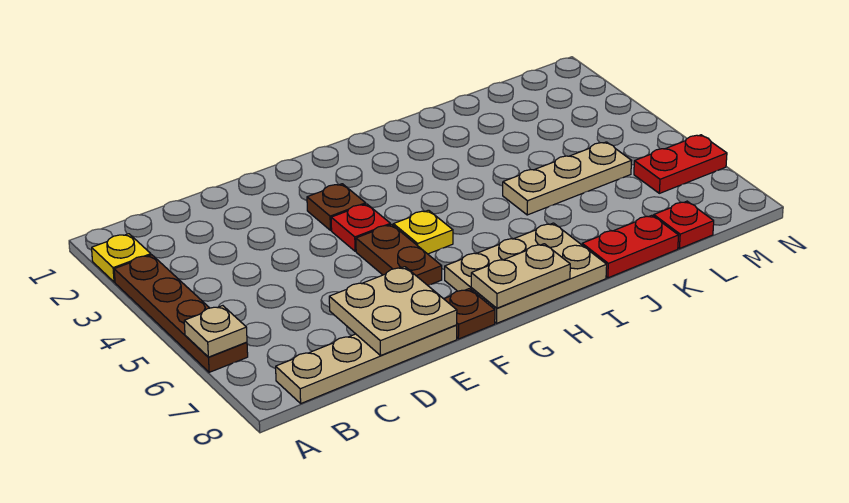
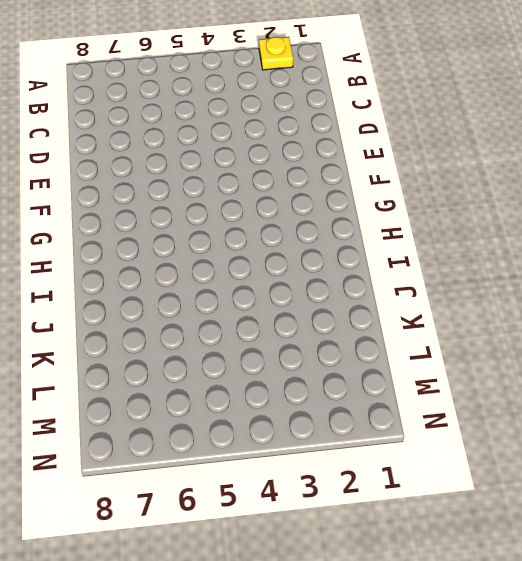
none -> brown plate A3:A6 level 1
none -> tan plate B8:E8 level 1
none -> brown plate F3 level 1

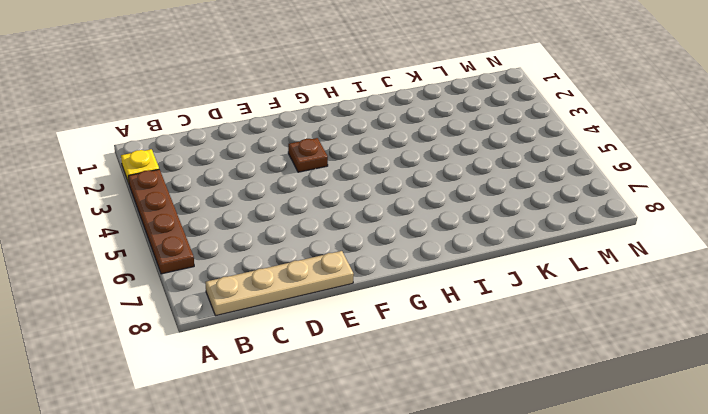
none -> red plate F4 level 1
none -> brown plate F5:F6 level 1
none -> brown plate F8 level 1

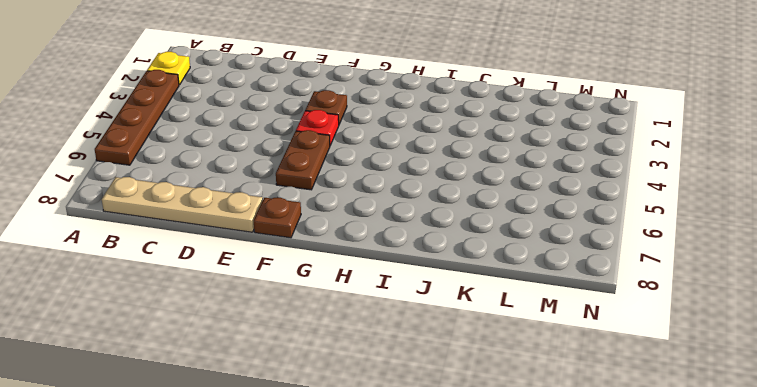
none -> yellow plate G5 level 1
none -> tan plate G7:I8 level 1
none -> tan plate J5:L5 level 1

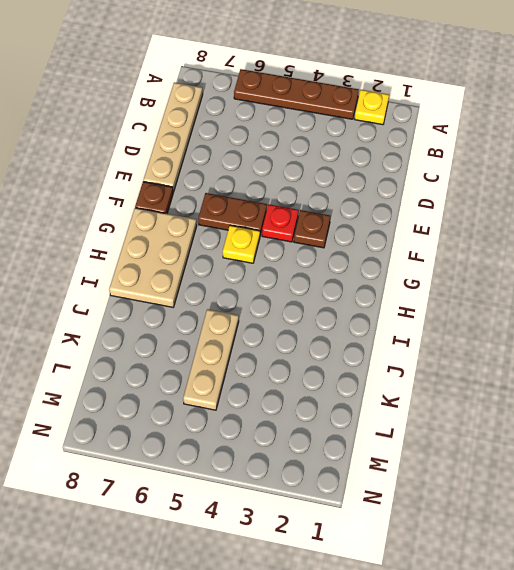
none -> red plate J8:K8 level 1
none -> red plate L8 level 1
none -> red plate M6:N6 level 1

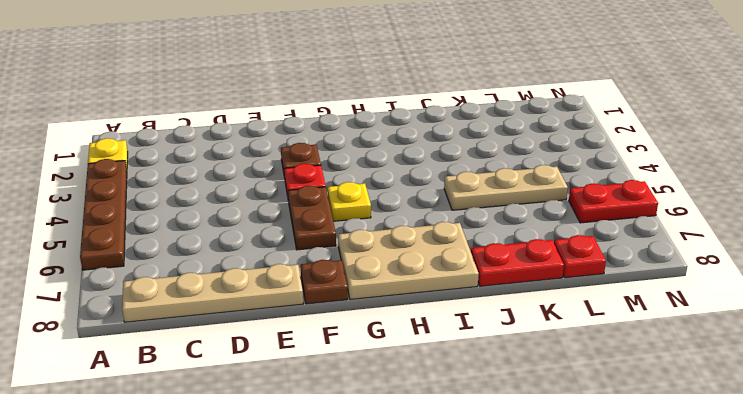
none -> tan plate A6 level 2
none -> tan plate D7:E8 level 2
none -> tan plate G8:H8 level 2

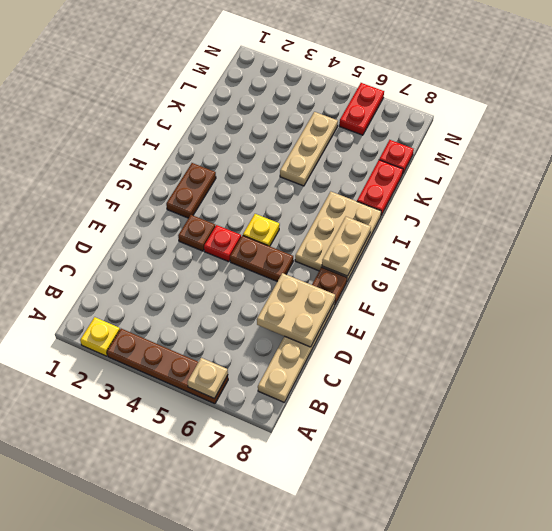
brown plate G2:H2 level 1 -> none

